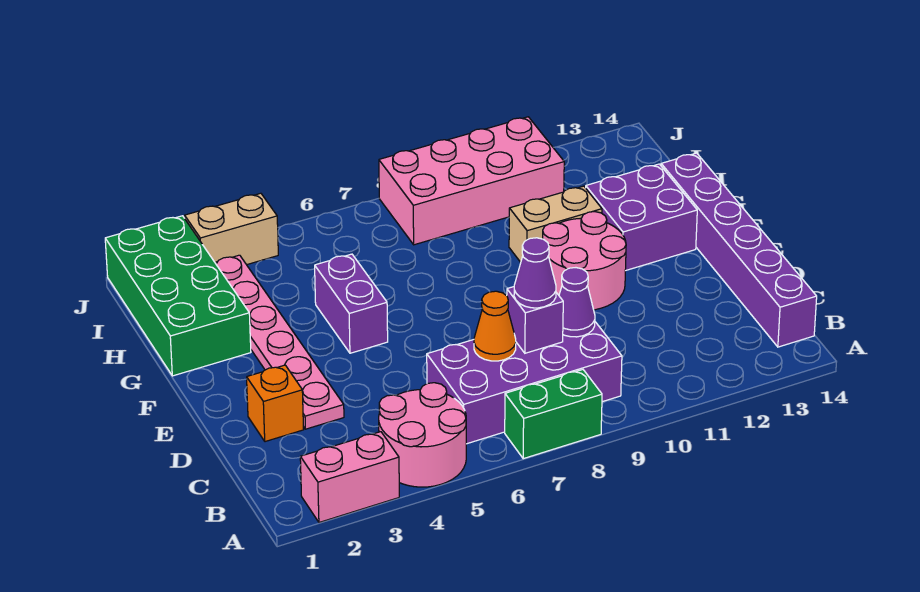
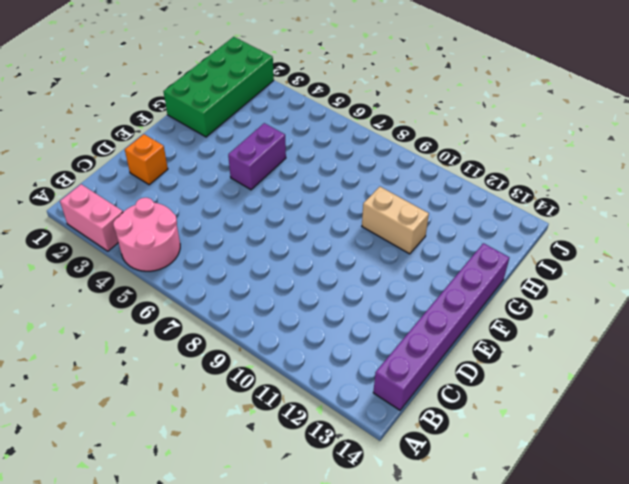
none -> green brick A7:A8 level 1
none -> purple brick B6:C9 level 1
none -> pink plate D3:I3 level 1

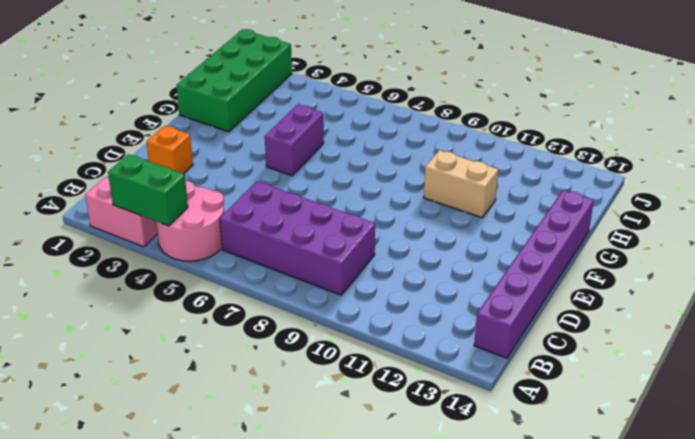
green brick A3:A4 level 2 -> green brick A7:A8 level 1
none -> pink plate D3:I3 level 1
none -> pink round brick E10:F11 level 1
none -> purple brick F12:G13 level 1

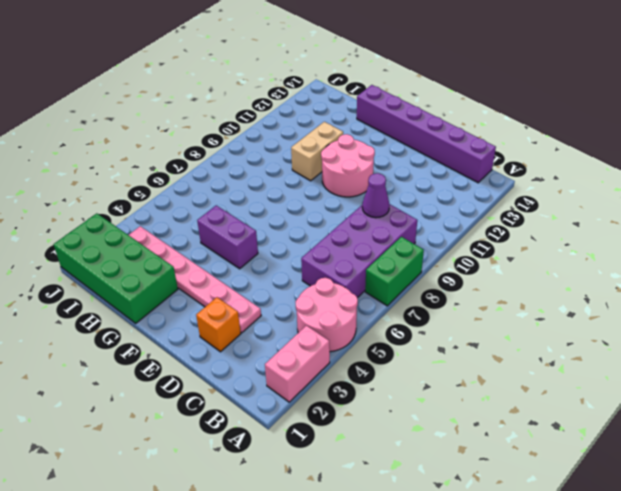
none -> purple brick F12:G13 level 1
none -> pink brick I8:J11 level 1
none -> tan brick J3:J4 level 1

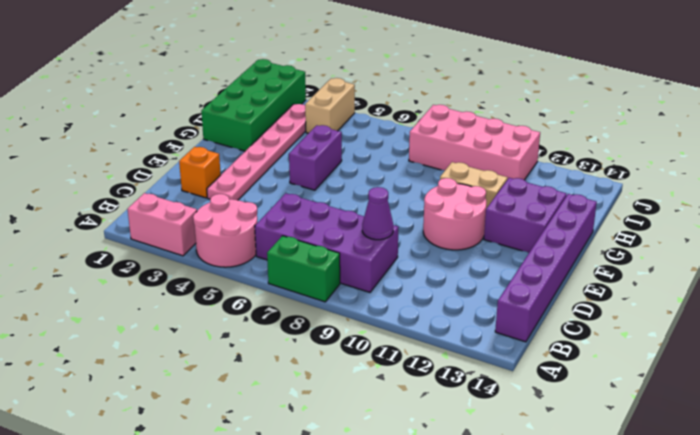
tan brick I4:J4 level 1 -> tan brick J3:J4 level 1
none -> orange cone C7 level 2
none -> purple brick C8 level 2
none -> purple cone C8 level 3

